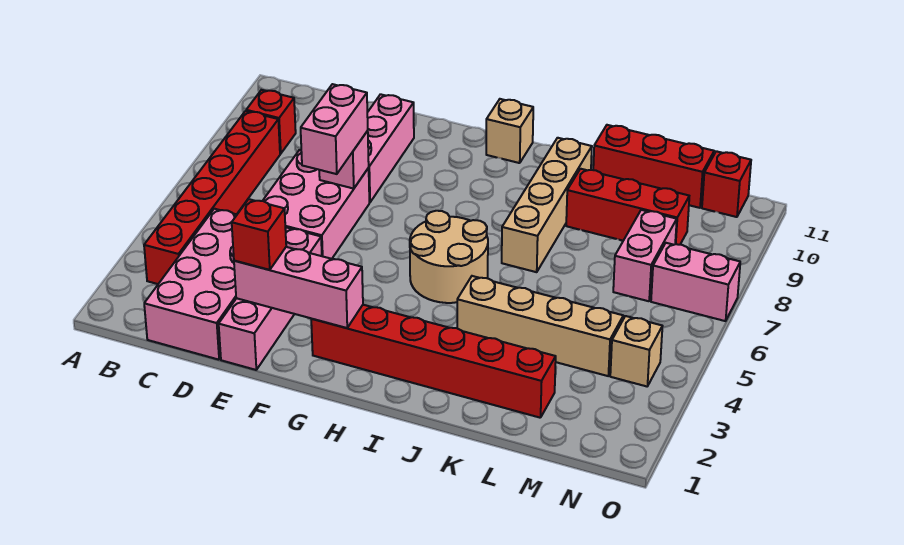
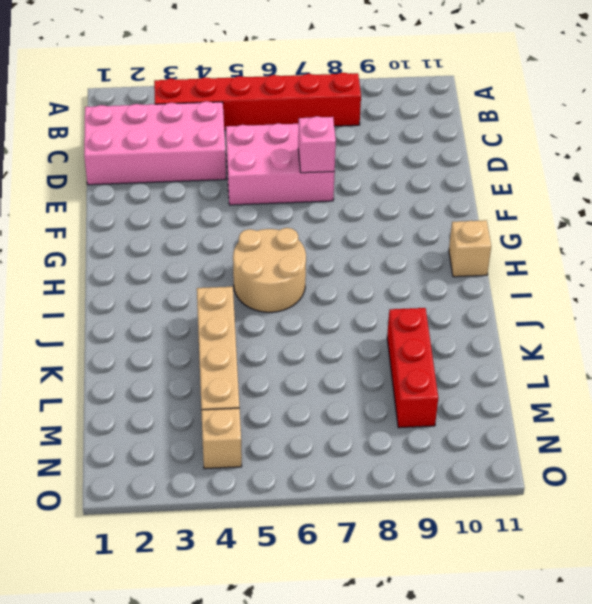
none -> red brick B9 level 1
none -> pink brick E1:E4 level 1
none -> pink brick E8:E10 level 1

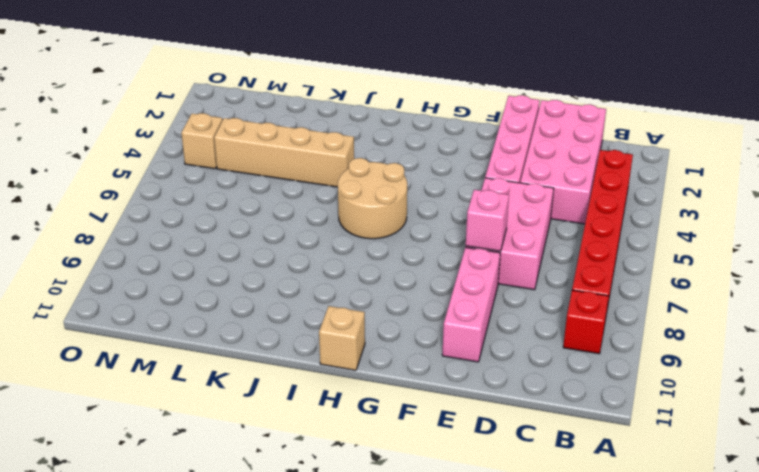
none -> red brick G2:L2 level 1
none -> tan brick J7:J10 level 1
none -> red brick K9:M9 level 1

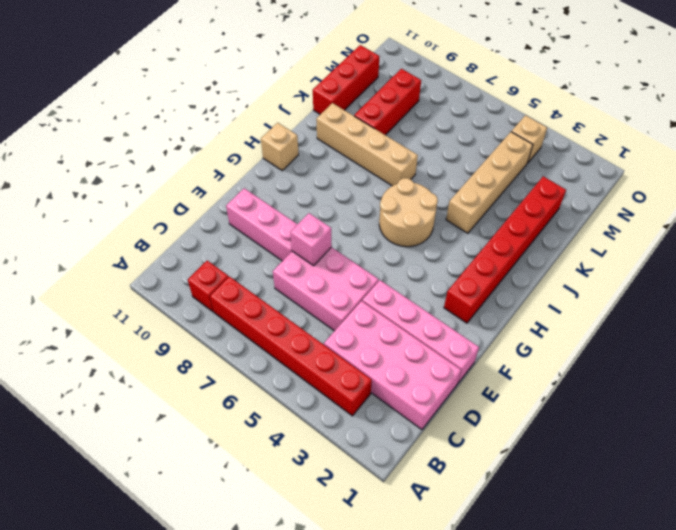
none -> pink brick M7:M8 level 1
none -> pink brick N7:O7 level 1
none -> red brick N11 level 1

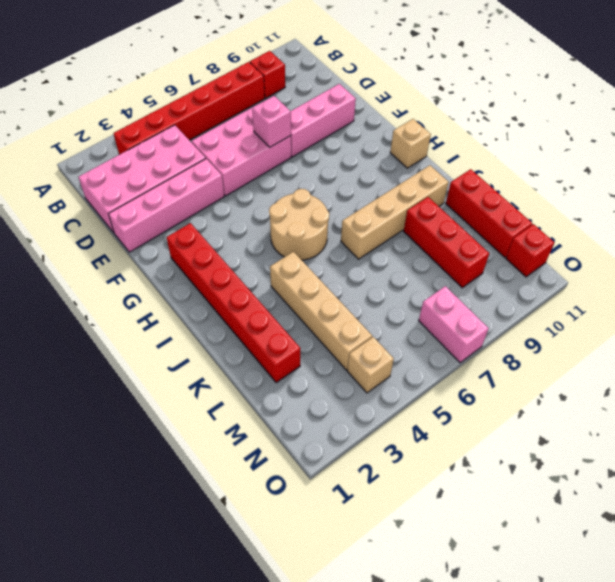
none -> pink brick M7:M8 level 1
none -> pink brick E2:G2 level 2
none -> red brick E2 level 3

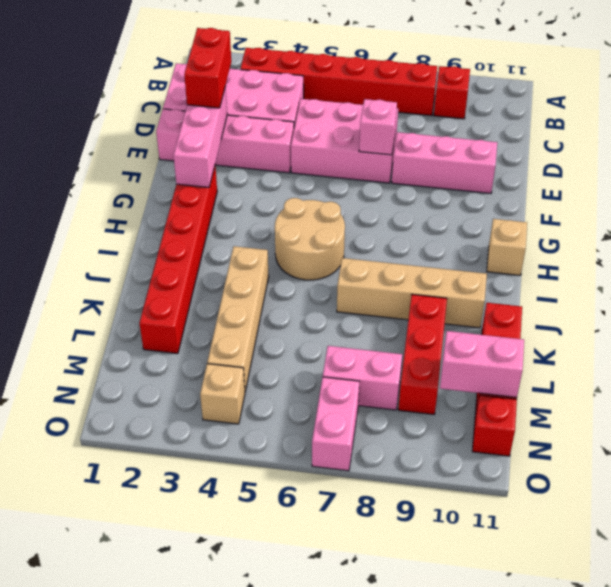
red brick D2:E2 level 3 -> red brick E2 level 3
pink brick M10:M11 level 2 -> pink brick E6:E7 level 3

